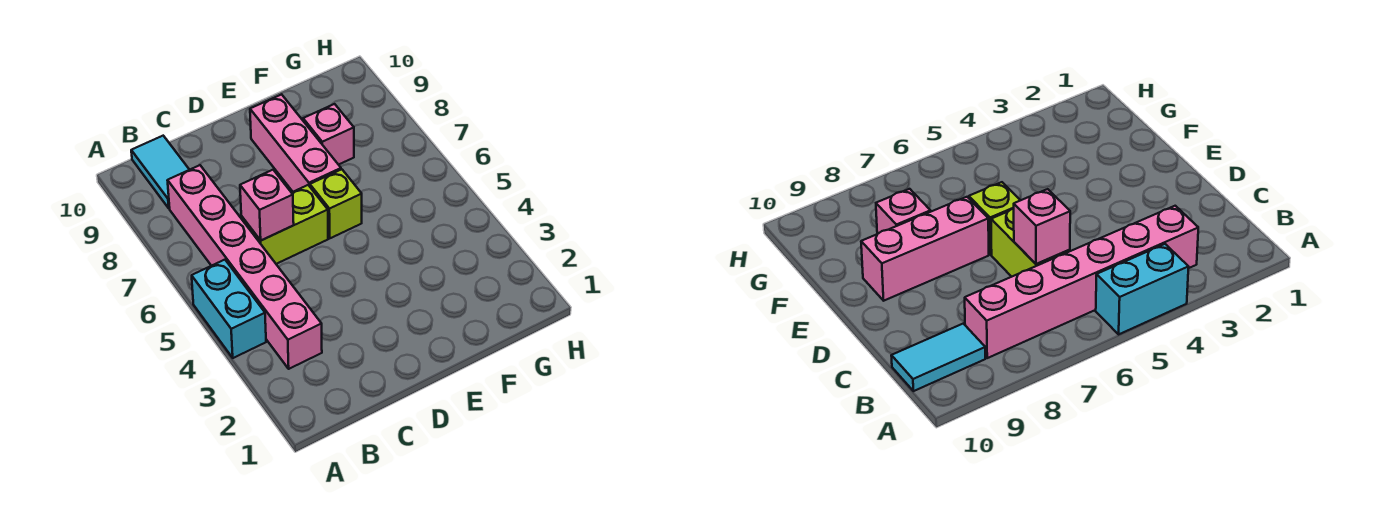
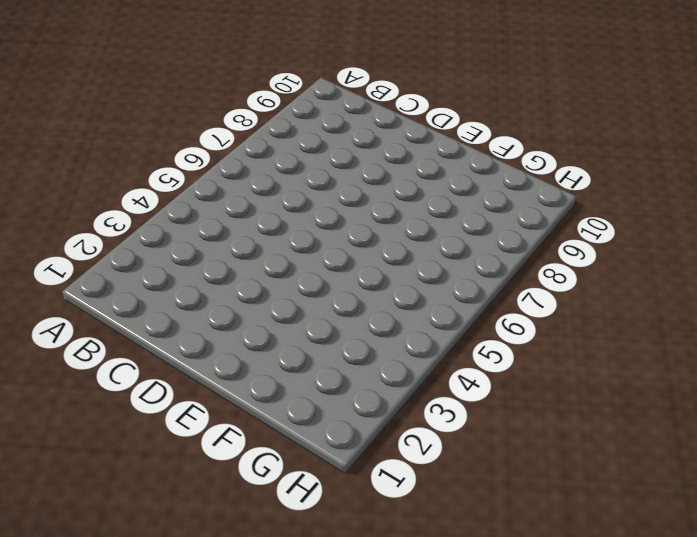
none -> cyan brick A4:A5 level 1
none -> pink brick B3:B8 level 1

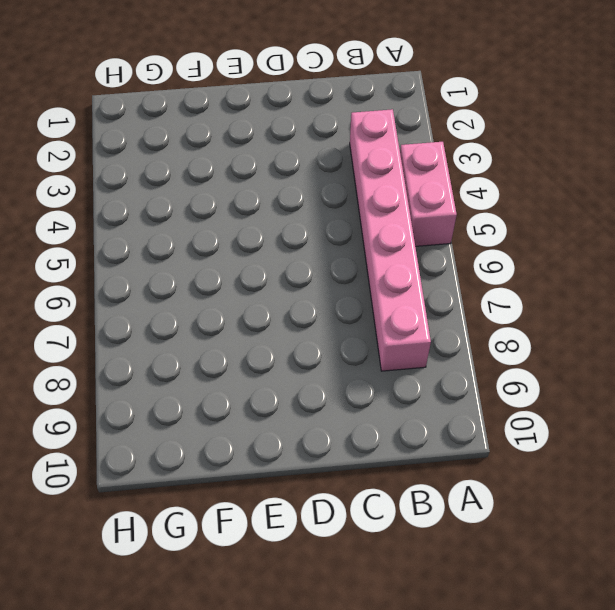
pink brick A4:A5 level 1 -> cyan brick A4:A5 level 1
none -> cyan tile B9:B10 level 1
none -> lime brick C6:D6 level 1

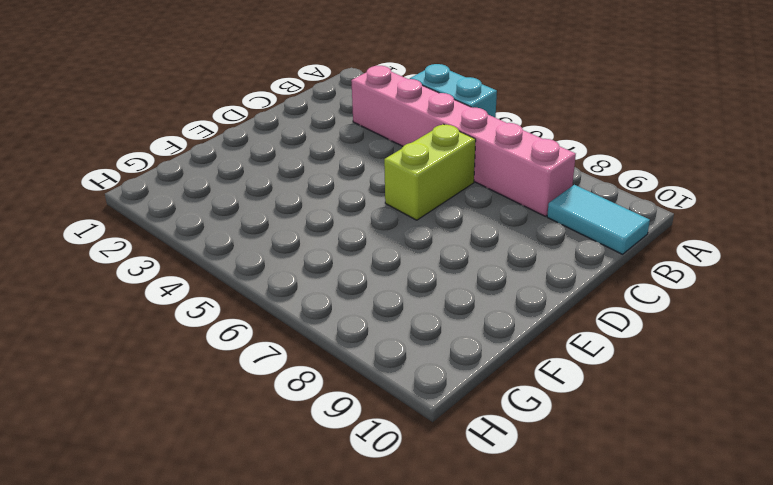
none -> lime brick E6 level 1
none -> pink brick E7:E9 level 1

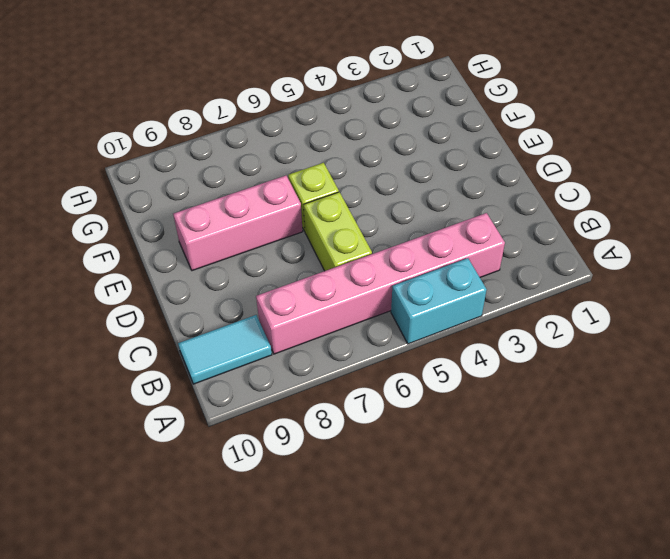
none -> pink brick F8 level 1
none -> pink brick C6 level 2

